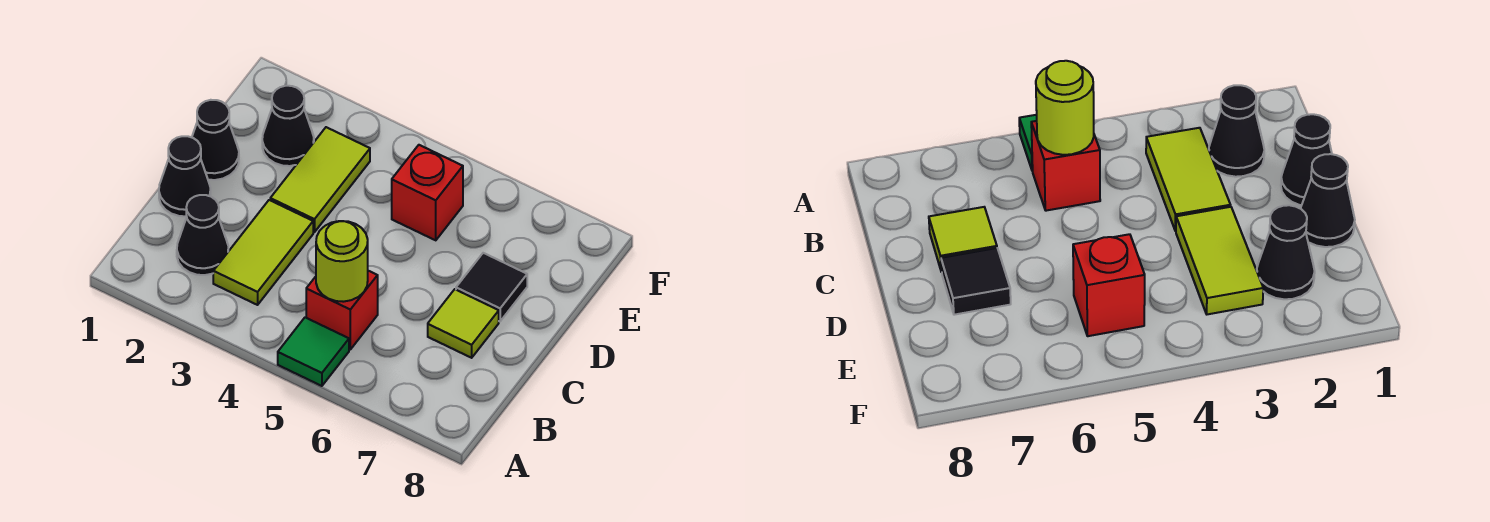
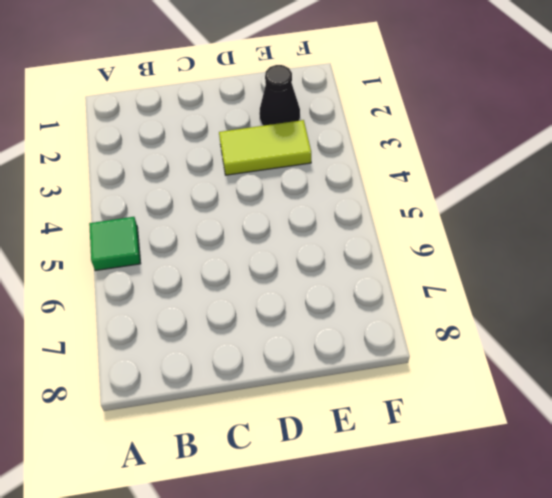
none -> black cone B2 level 1
none -> lime tile B3:C3 level 1
none -> red brick B5 level 1

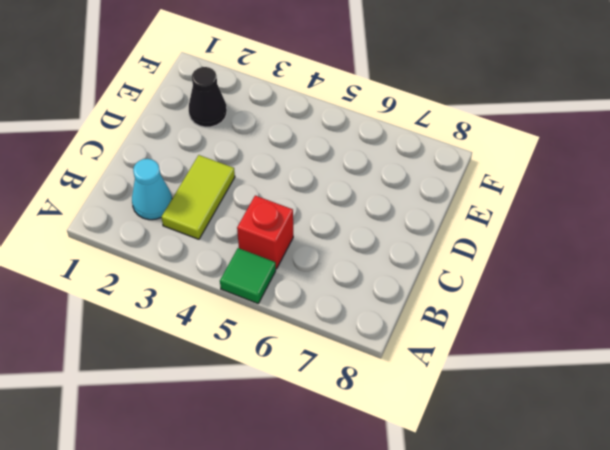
cyan cone B2 level 1 -> black cone B2 level 1
none -> black cone C1 level 1
none -> lime tile C7 level 1
none -> black cone D1 level 1

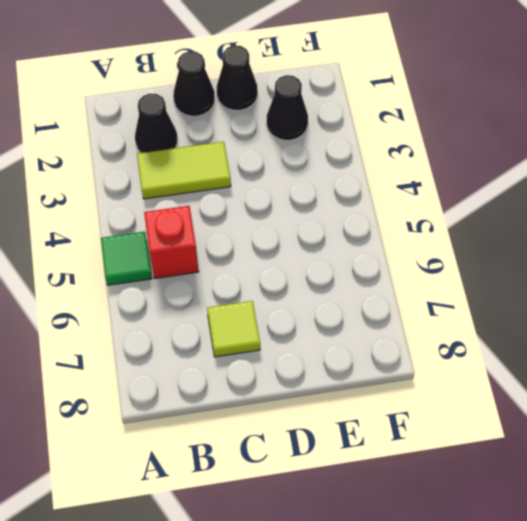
none -> lime tile D3:E3 level 1
none -> black tile D7 level 1
none -> red brick E5 level 1

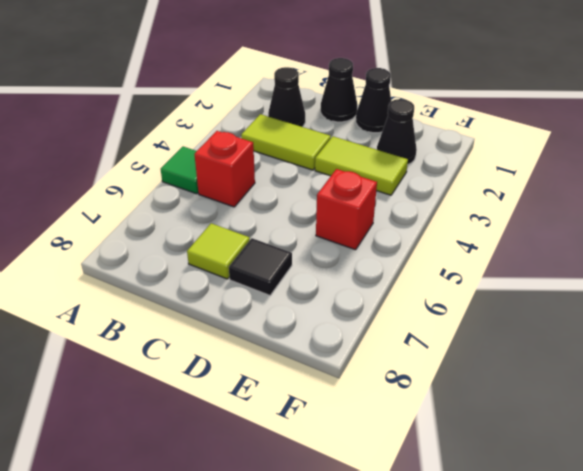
none -> lime round brick B5 level 2

